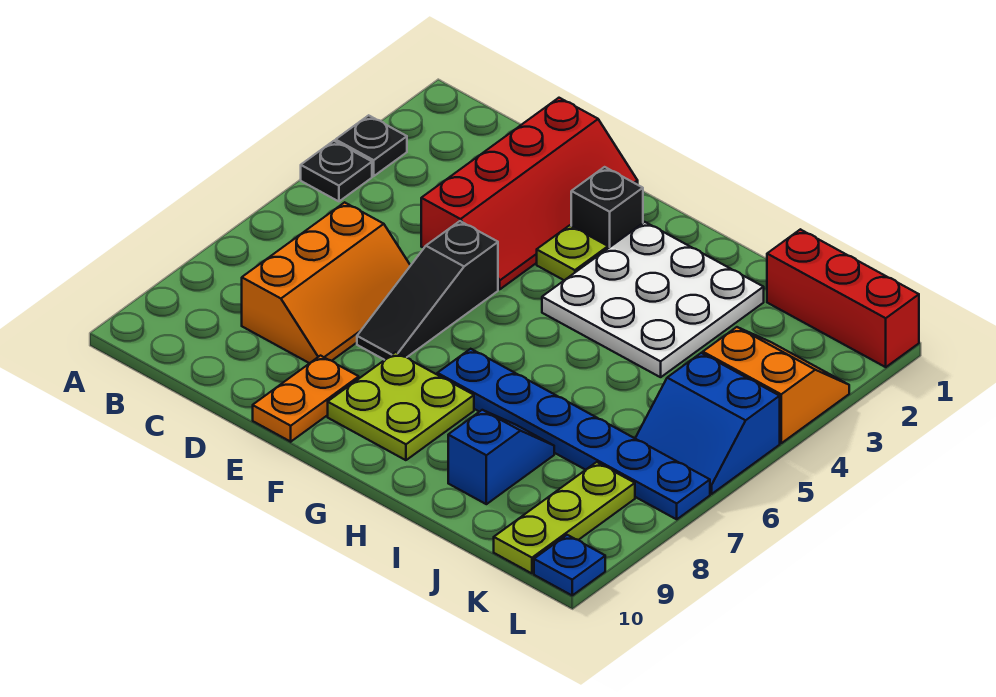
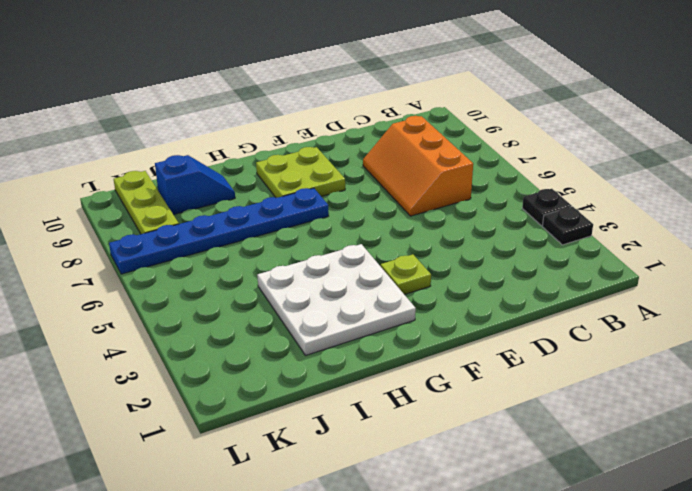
blue slope I9:J9 level 1 top J -> blue slope I8:I9 level 1 top 9
none -> red slope D1:E4 level 1 top D
none -> black slope E5:E7 level 1 top 5
none -> orange plate E9:E10 level 1

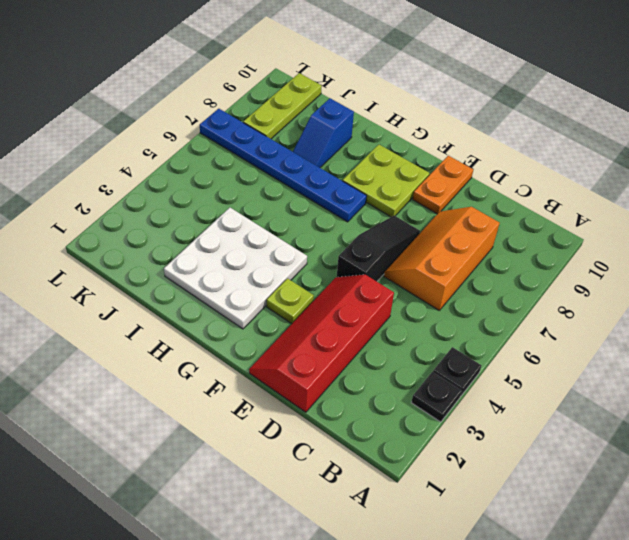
none -> black brick F2 level 1
none -> red brick J1:L1 level 1
none -> orange slope K3:L4 level 1 top 4

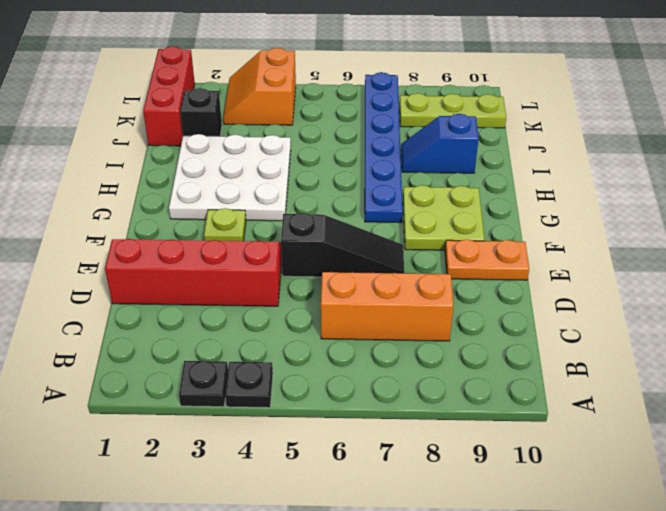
black brick J2 level 1 -> black brick F2 level 1
none -> blue slope K5:L6 level 1 top 5
none -> blue plate L10 level 1

